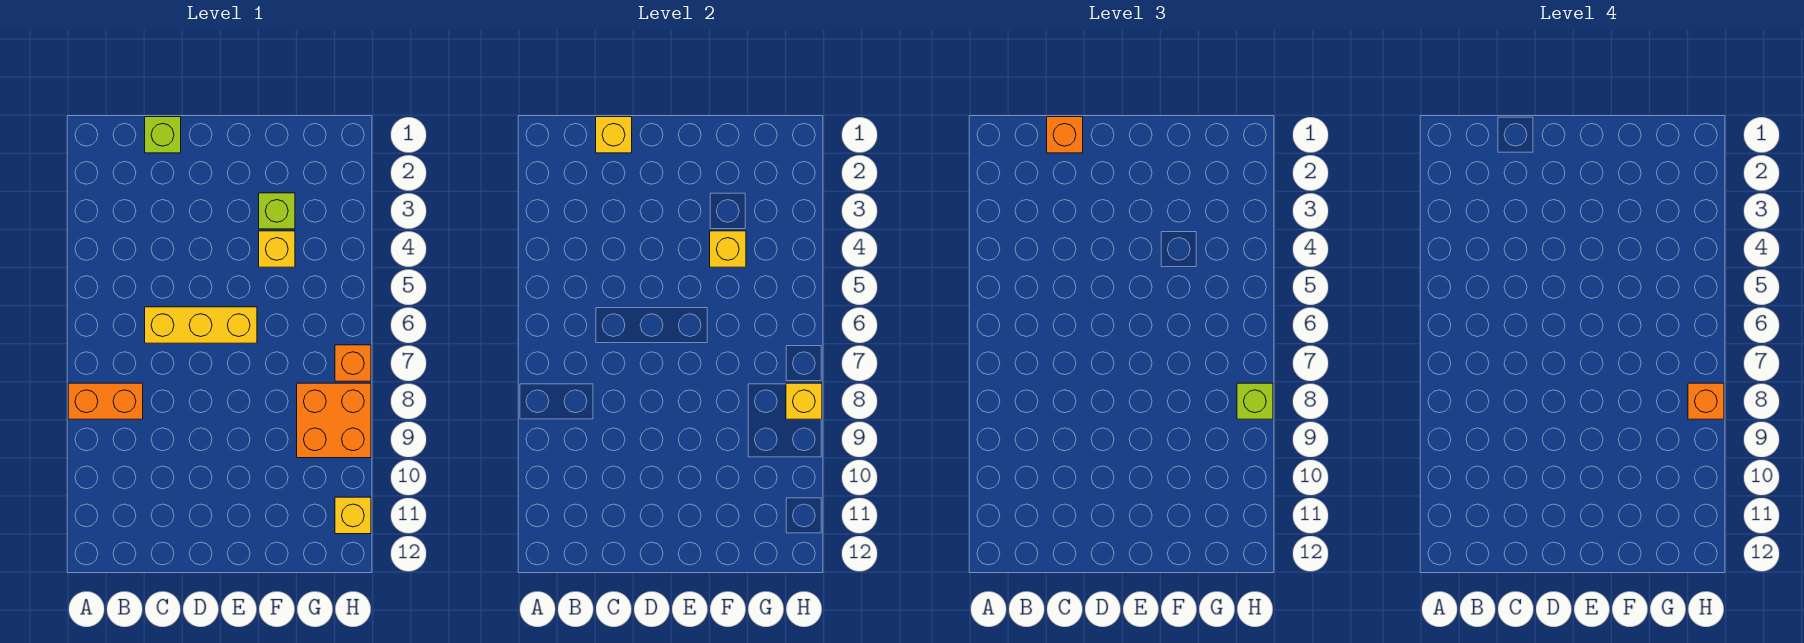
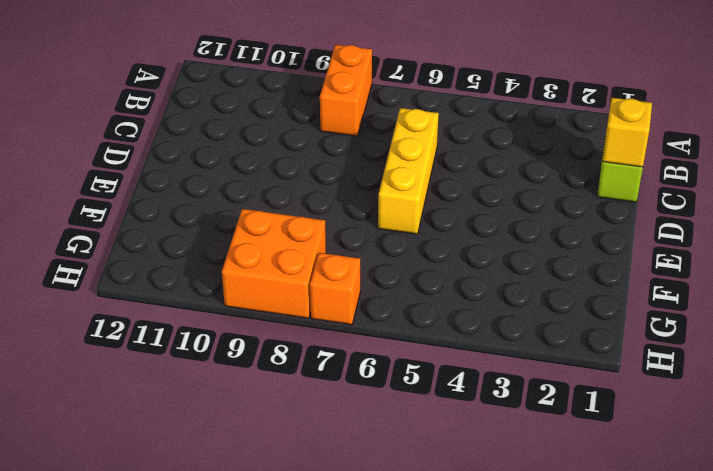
none -> lime brick F3 level 1
none -> yellow brick F4 level 1
none -> yellow brick H11 level 1

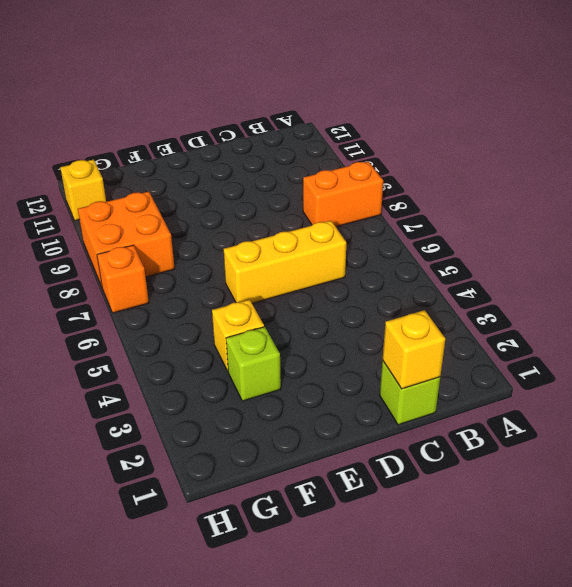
none -> yellow brick F4 level 2
none -> yellow brick H8 level 2
none -> orange brick C1 level 3

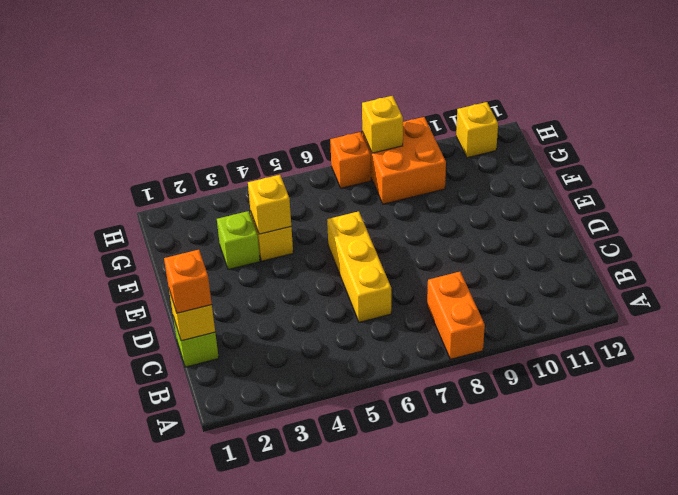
none -> lime brick H8 level 3
none -> orange brick H8 level 4

